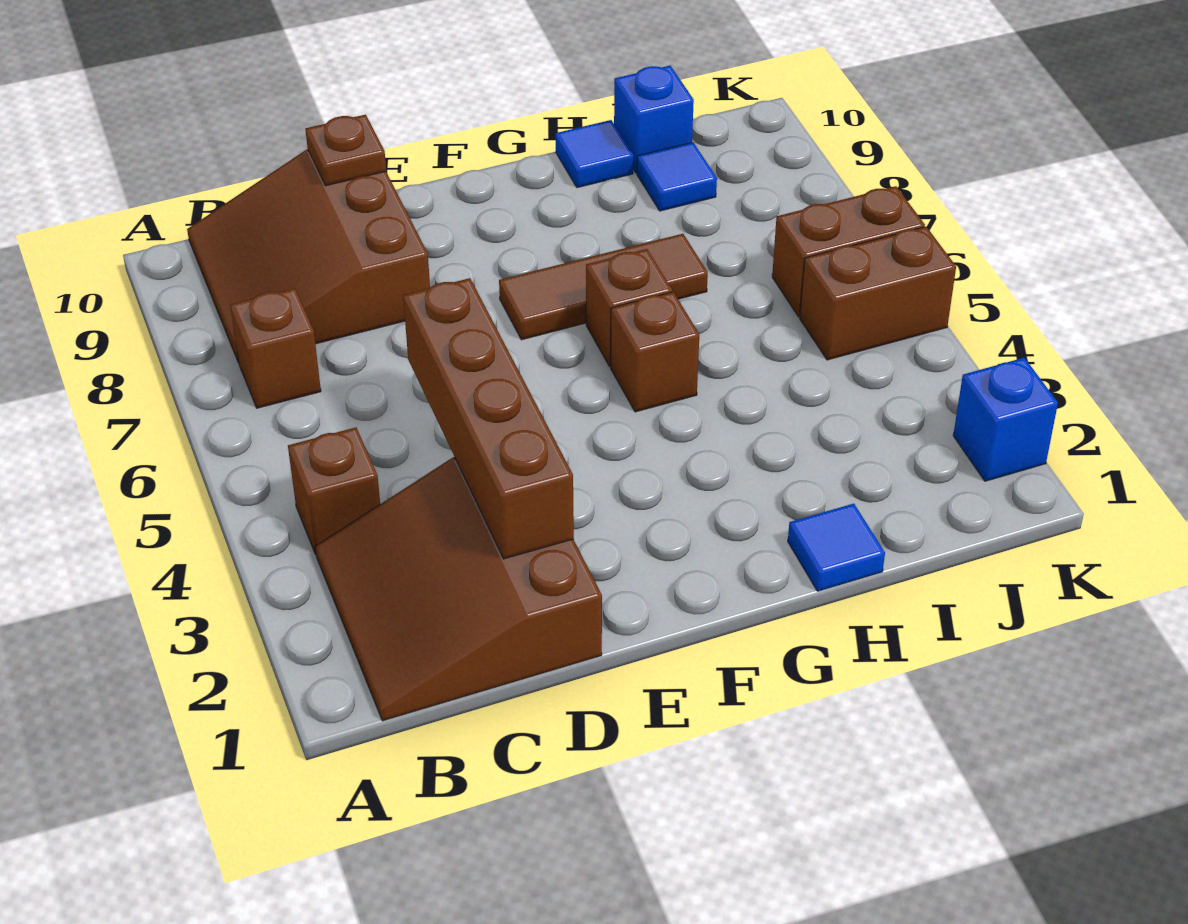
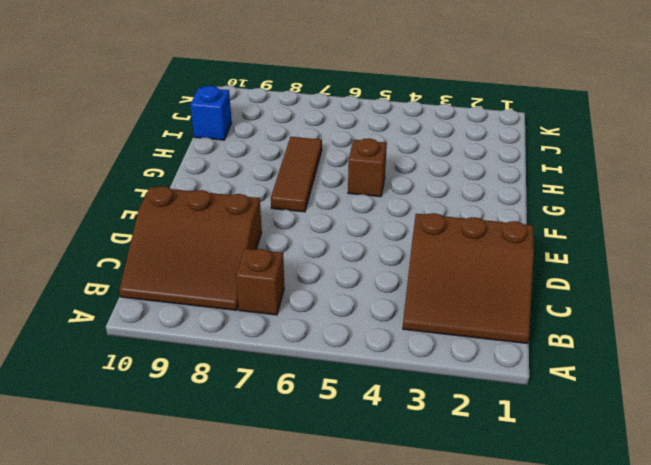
none -> brown brick B4 level 1
none -> brown brick G6 level 1
none -> blue tile H1 level 1

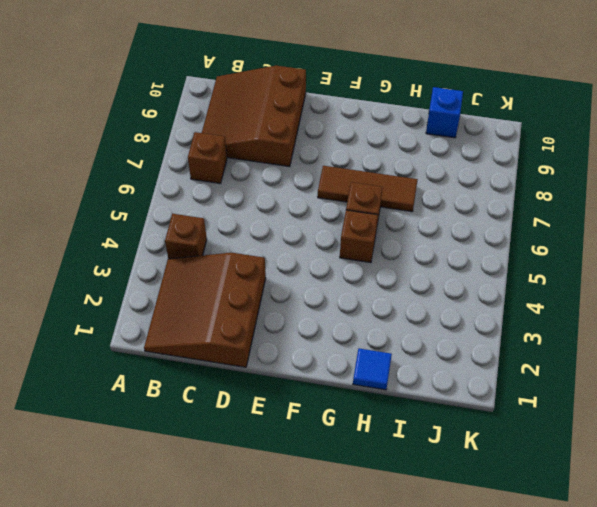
none -> blue tile H10 level 1
none -> blue tile I9 level 1
none -> brown brick J5:K5 level 1

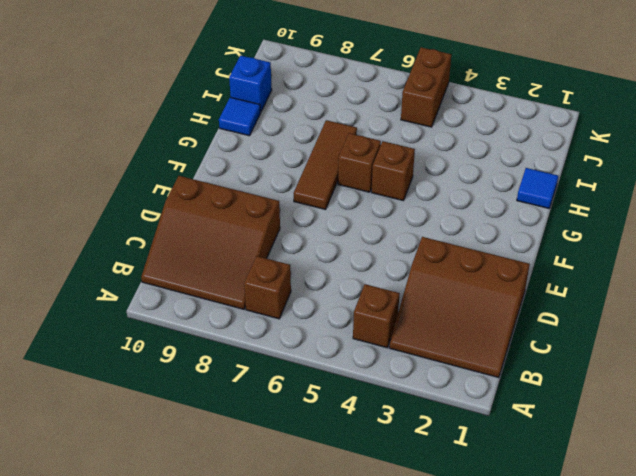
none -> blue tile I9 level 1
none -> brown brick J6:K6 level 1
none -> blue brick K2 level 1

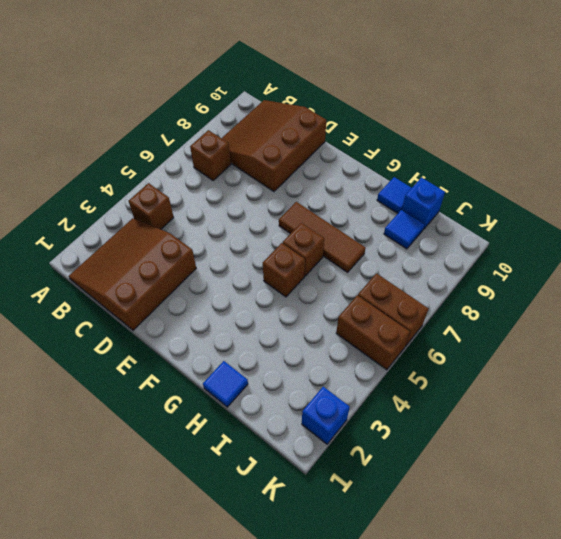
none -> brown brick D2:D5 level 2
none -> brown plate D10 level 2

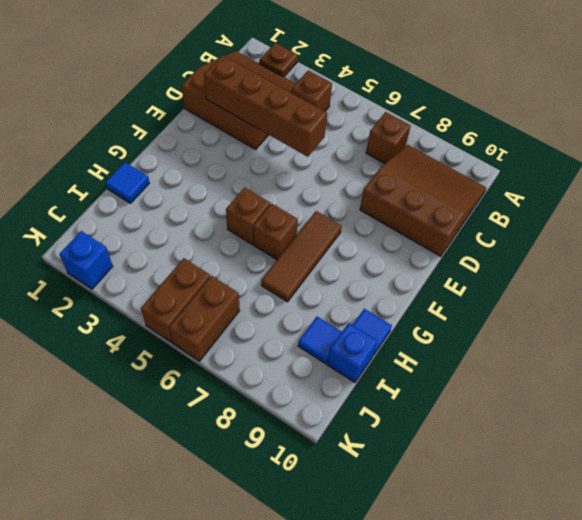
brown plate A2 level 1 -> brown plate D10 level 2

